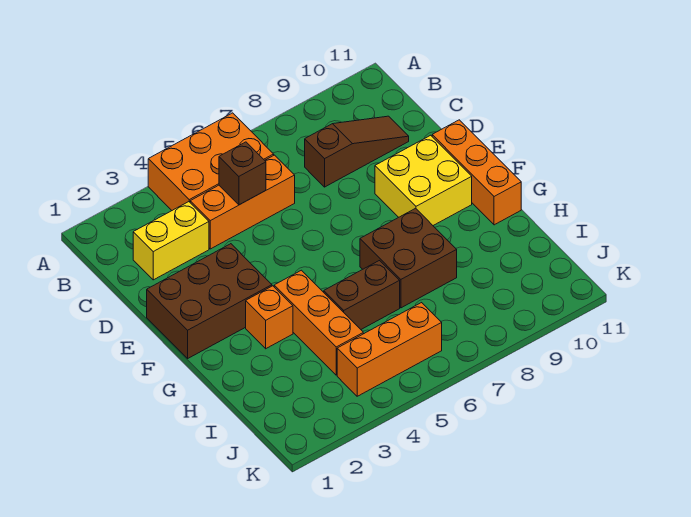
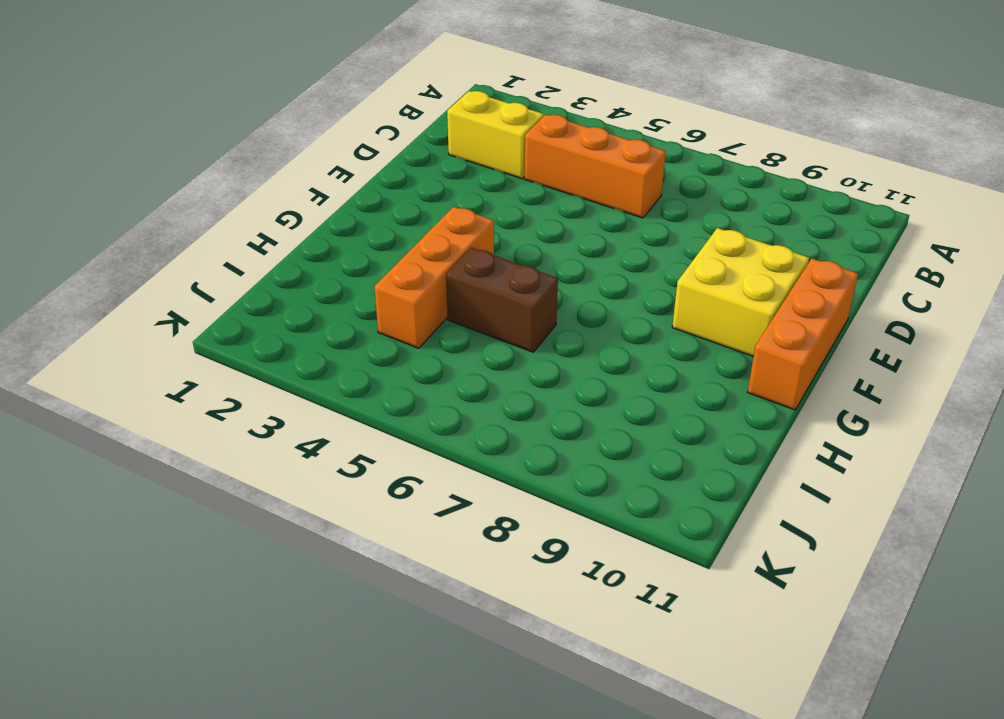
none -> orange brick A4:B6 level 1
none -> brown slope C8:C10 level 1 top 8
none -> brown brick E1:F3 level 1

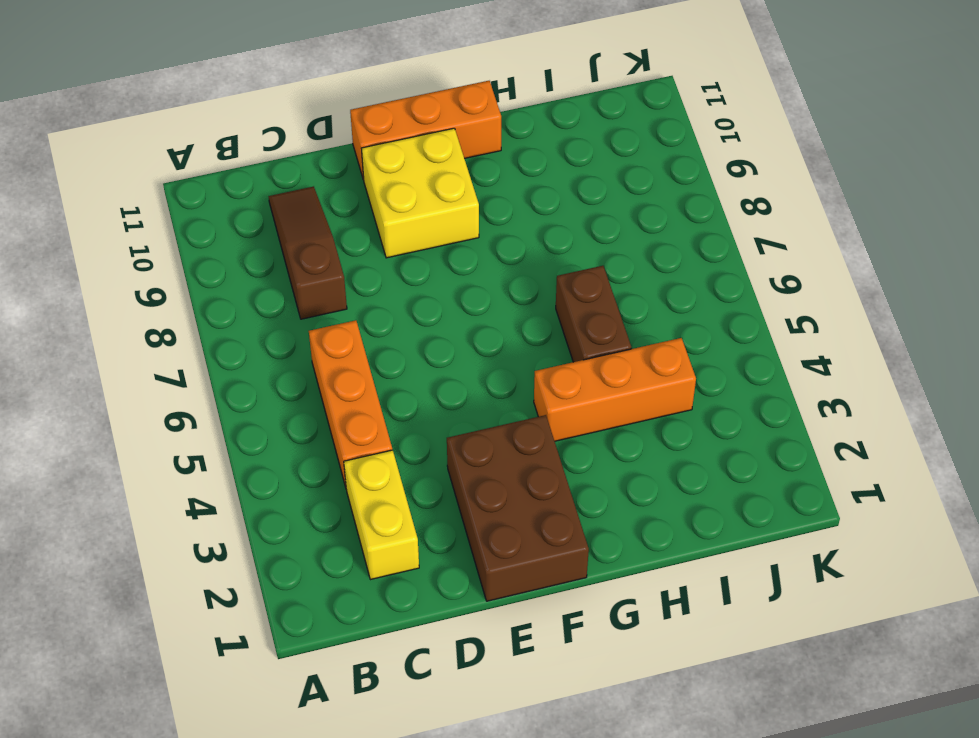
none -> orange brick A4:B6 level 1
none -> orange brick G3 level 1
none -> brown brick G7:H8 level 1

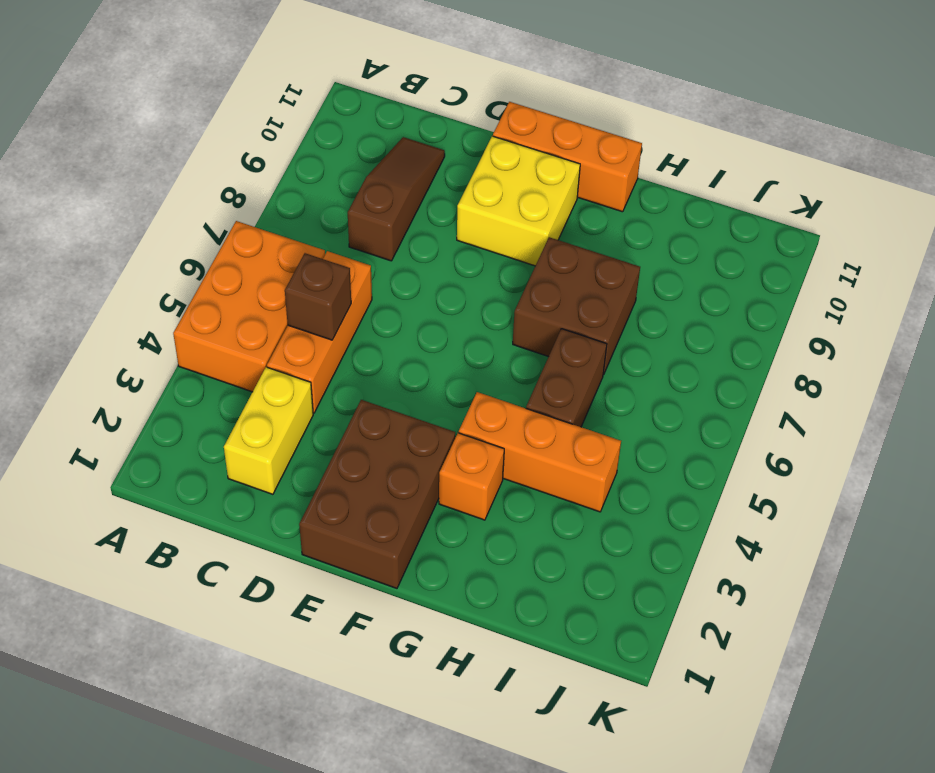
none -> orange brick J4:J6 level 1

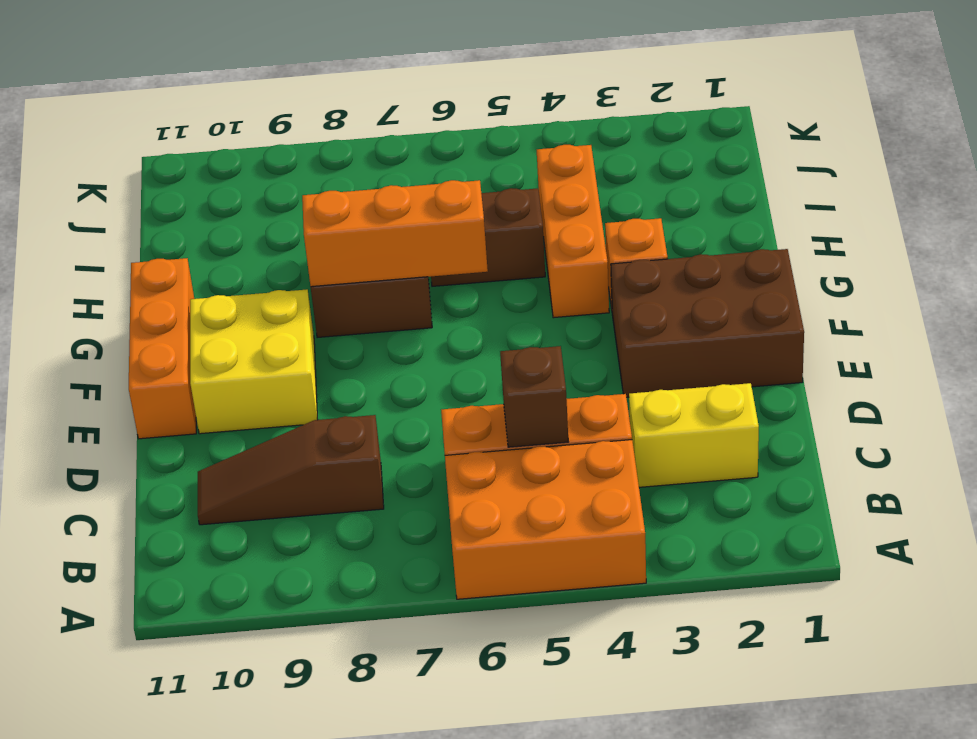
orange brick G6:G8 level 2 -> orange brick J4:J6 level 1

